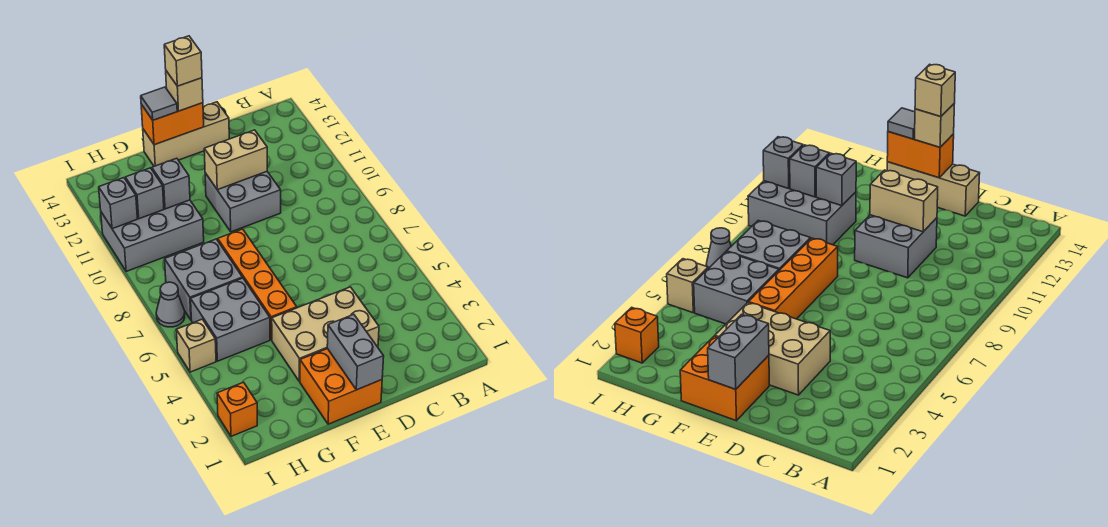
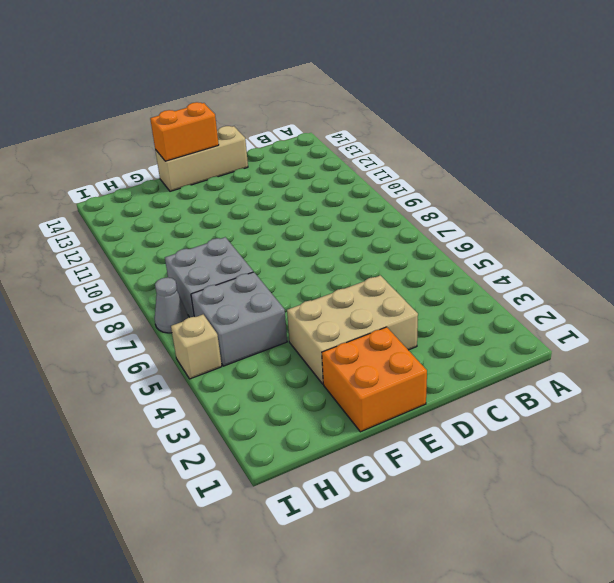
none -> grey brick D10:E11 level 1
none -> orange brick F5:F8 level 1
none -> grey brick G10:I11 level 1

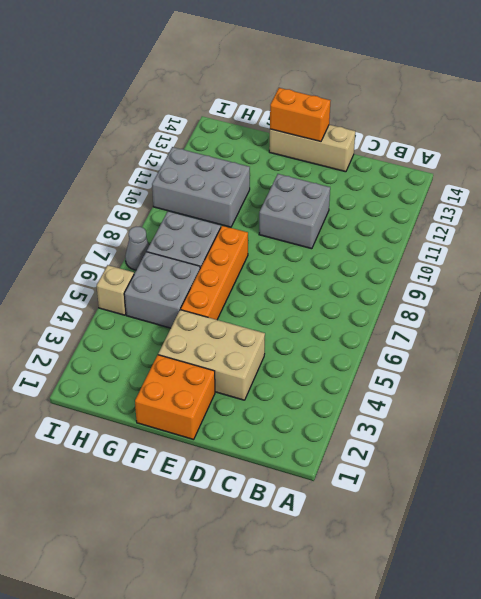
none -> orange brick I2 level 1
none -> tan brick D11:E11 level 2
none -> grey brick E1:E2 level 2

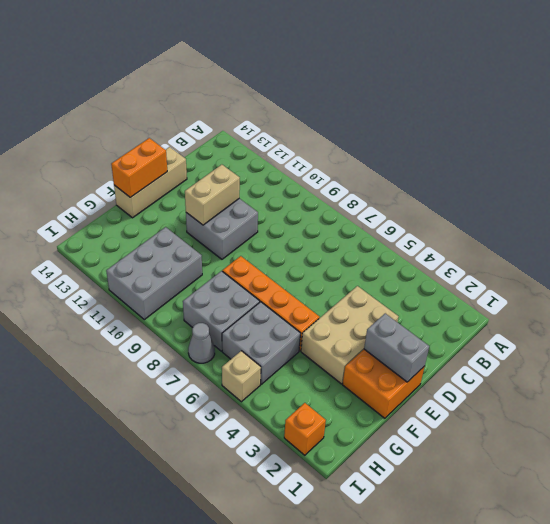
none -> grey brick G11 level 2
none -> grey brick H11 level 2
none -> grey brick I11 level 2

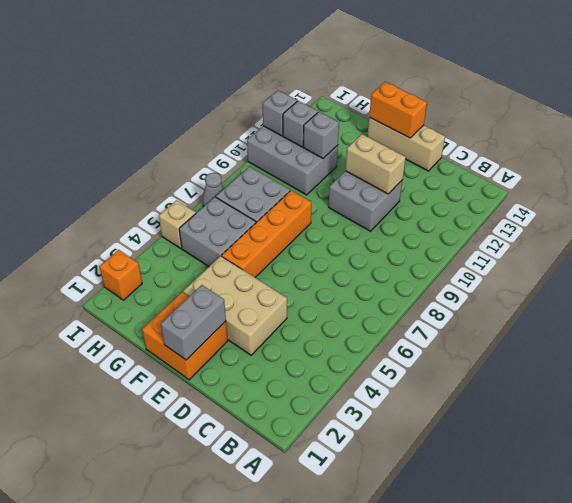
none -> tan brick E14 level 3
none -> grey tile F14 level 3
none -> tan brick E14 level 4

